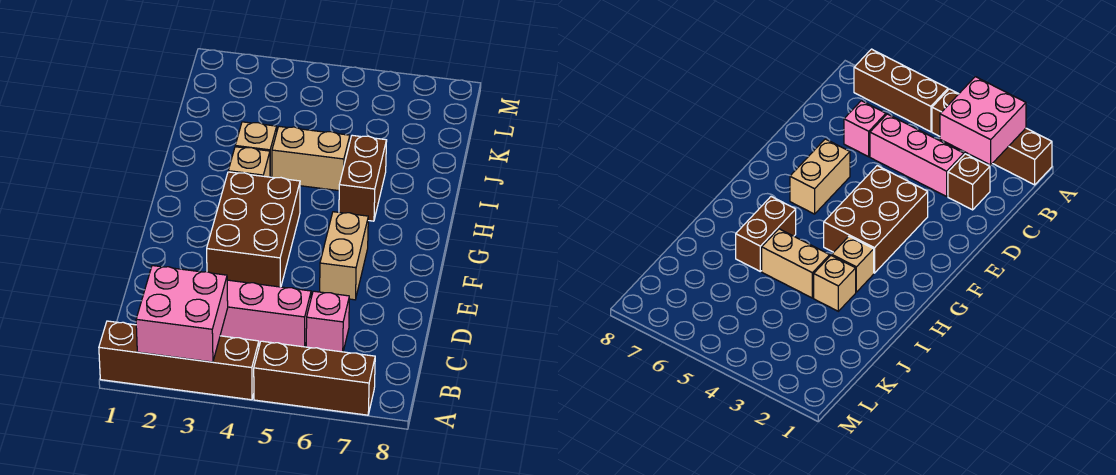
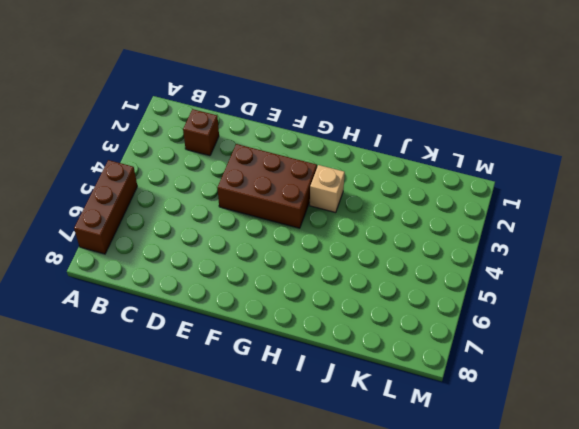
none -> brown brick A1:A4 level 1
none -> pink brick C3:C5 level 1
none -> pink brick C6 level 1

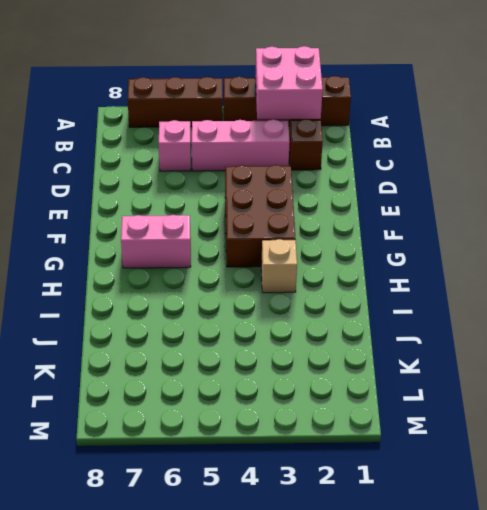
pink brick G6:G7 level 1 -> none
none -> tan brick E6:F6 level 1
none -> brown brick H6:I6 level 1
none -> tan brick I3 level 1

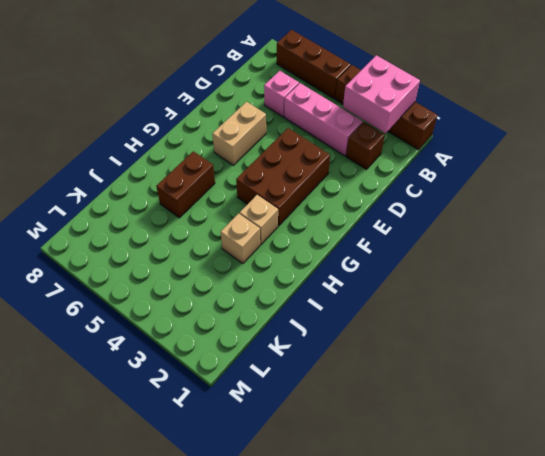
none -> tan brick I4:I5 level 1

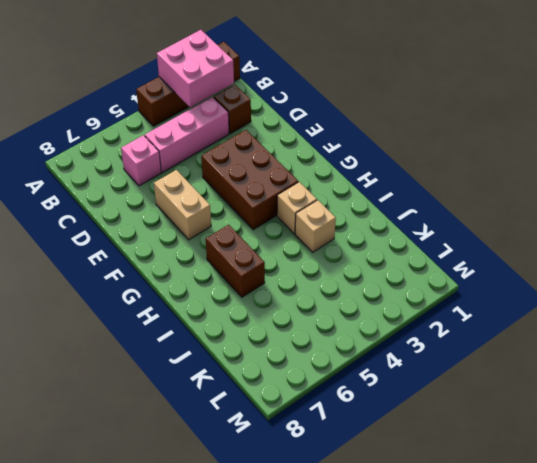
none -> brown brick A5:A7 level 1
none -> tan brick I4:I5 level 1

